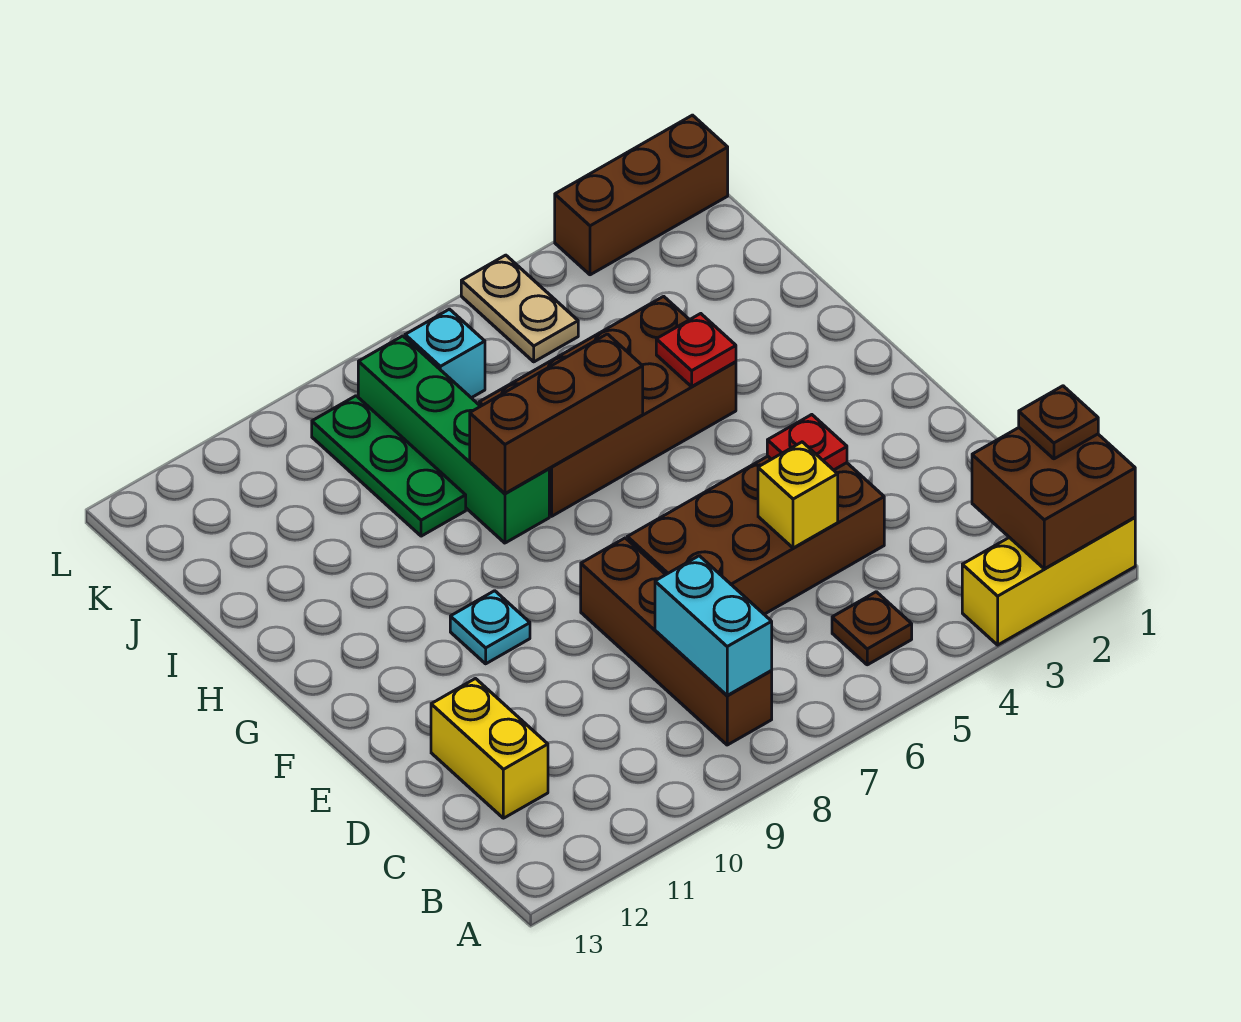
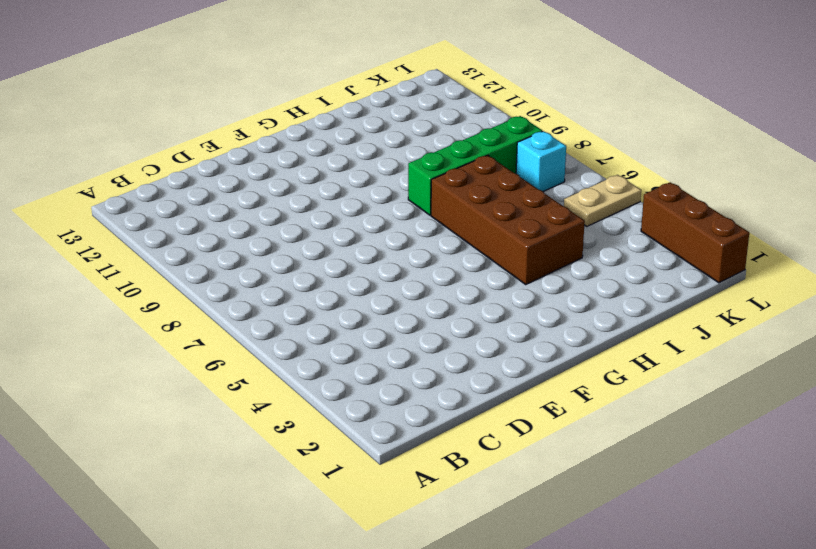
none -> yellow brick A1:A3 level 1
none -> brown plate B5 level 1
none -> brown brick B8:E8 level 1

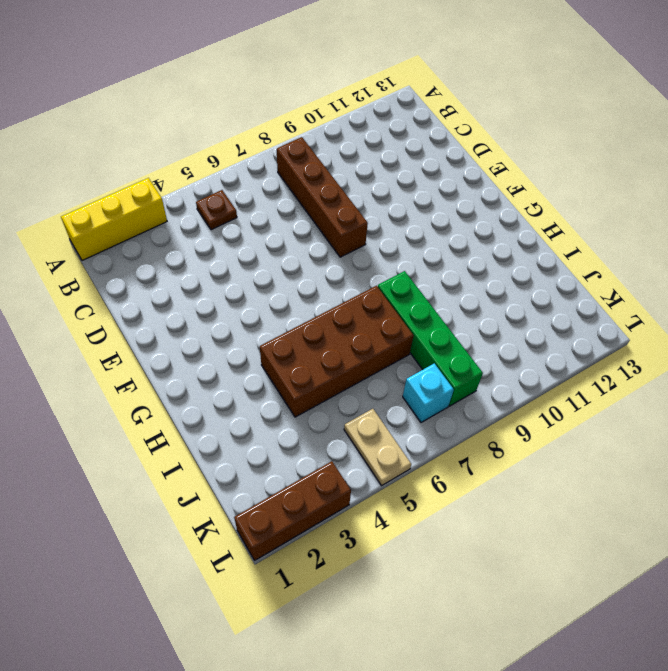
none -> yellow brick C12:D12 level 1
none -> brown brick D4:E7 level 1
none -> cyan plate F10 level 1

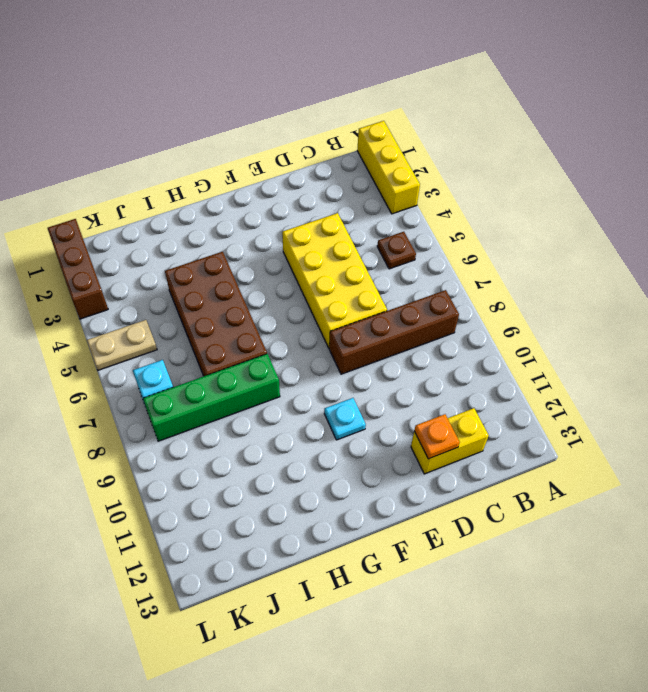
yellow brick D4:E7 level 1 -> brown brick D4:E7 level 1
orange plate D12 level 2 -> none
none -> green plate I9:K9 level 1
none -> brown brick A1:B2 level 2
none -> cyan brick B8:C8 level 2

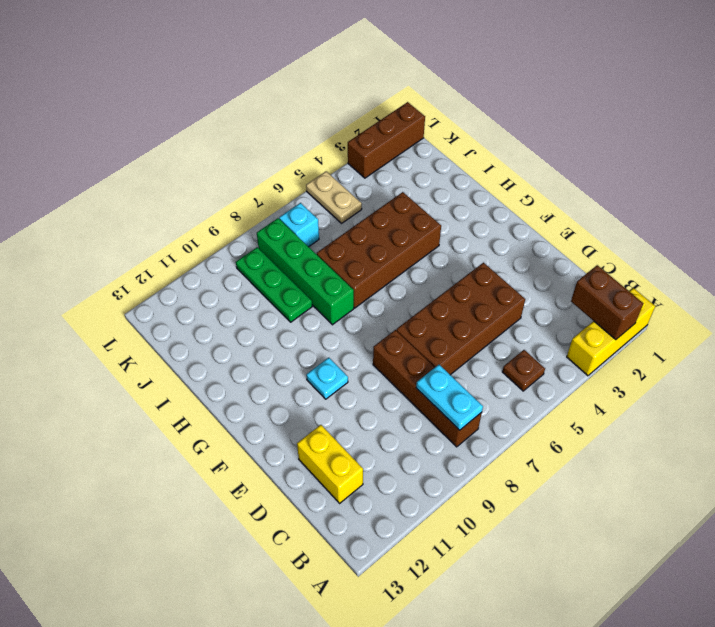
brown brick A2:B2 level 2 -> brown brick A1:B2 level 2
cyan plate B8:C8 level 2 -> cyan brick B8:C8 level 2
none -> yellow brick D5 level 2
none -> red plate E4 level 2
none -> red plate H4 level 2

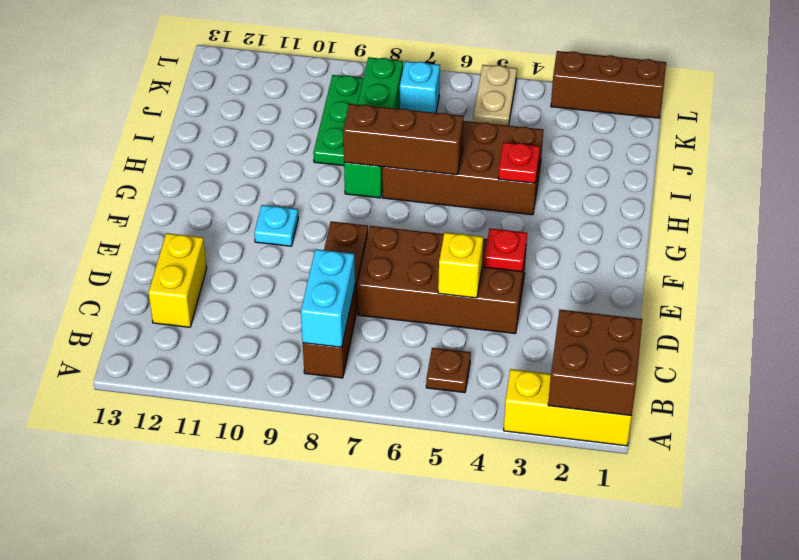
none -> brown plate B1 level 3

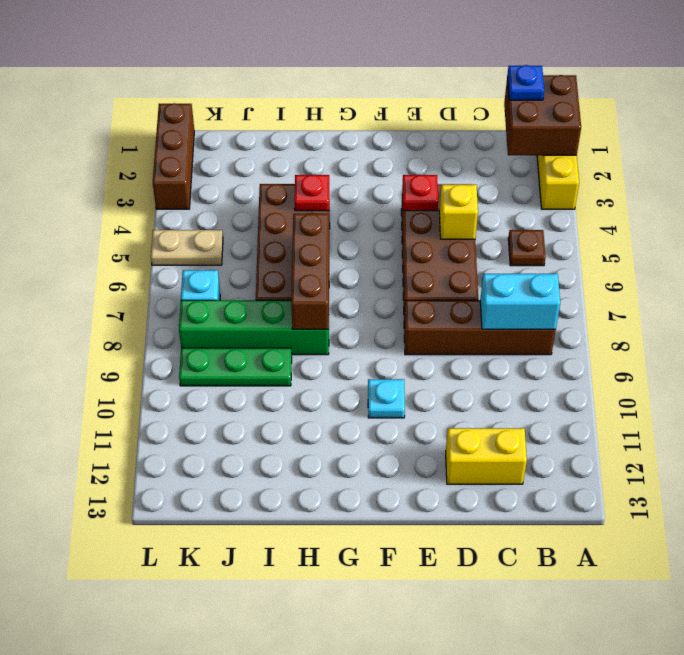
blue plate B1 level 3 -> brown plate B1 level 3

